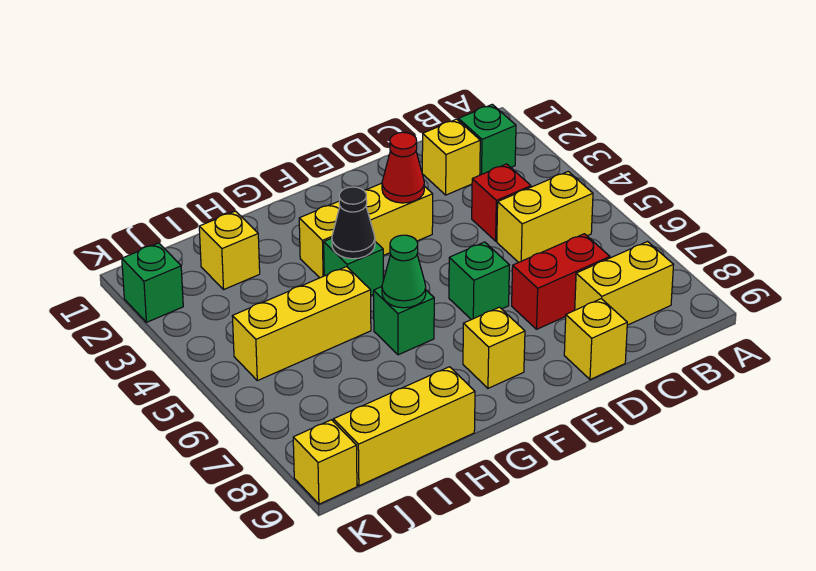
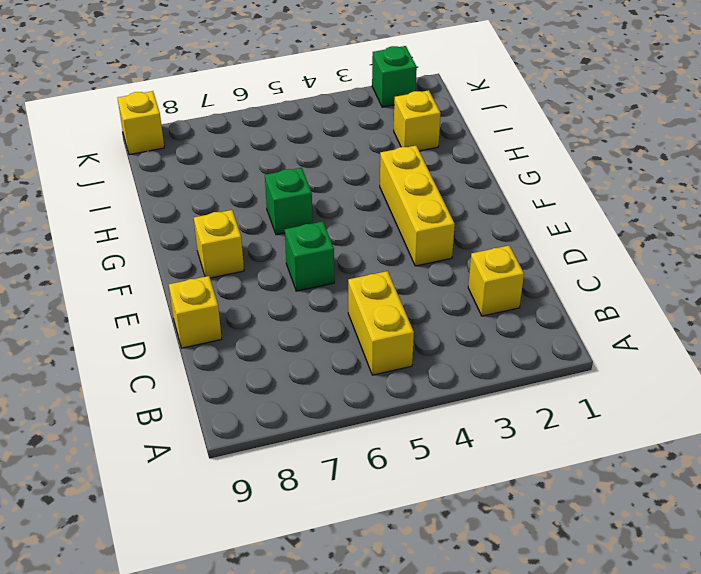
none -> green brick B2 level 1
none -> yellow brick B8:C8 level 1
none -> red brick C4 level 1

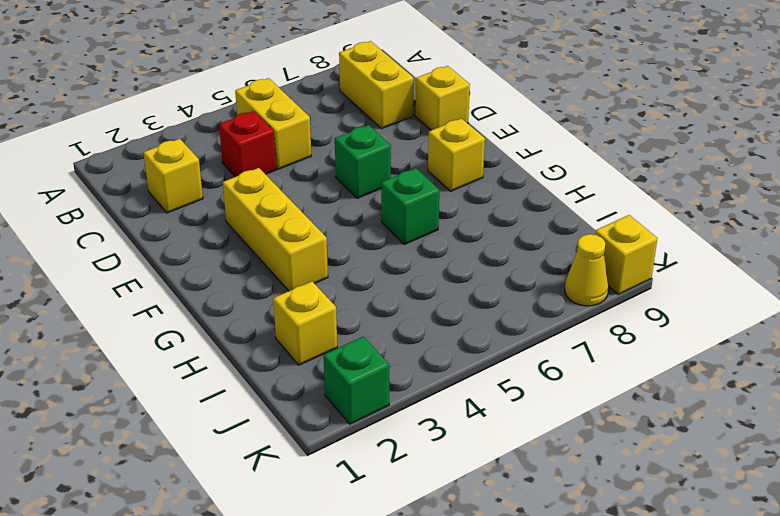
yellow cone K8 level 1 -> none
none -> green brick B2 level 1
none -> red brick C7:D7 level 1
none -> green brick G4 level 1

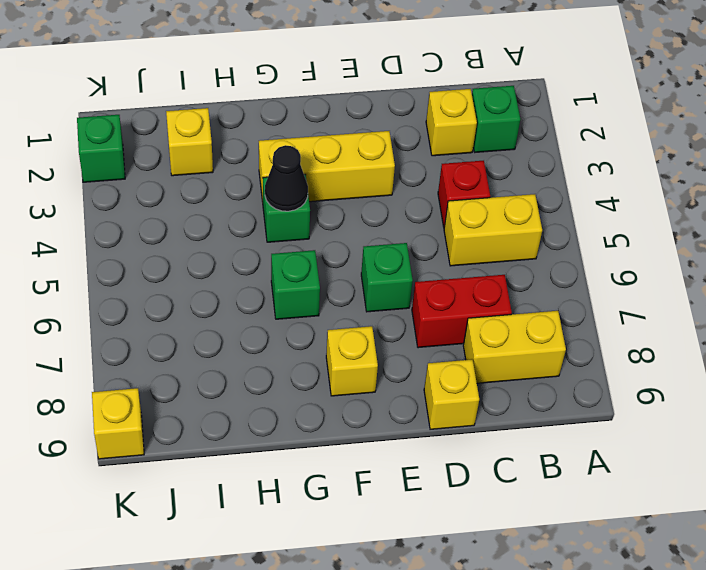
none -> yellow brick H5:J5 level 1
none -> yellow brick H9:J9 level 1
none -> red cone E3 level 2

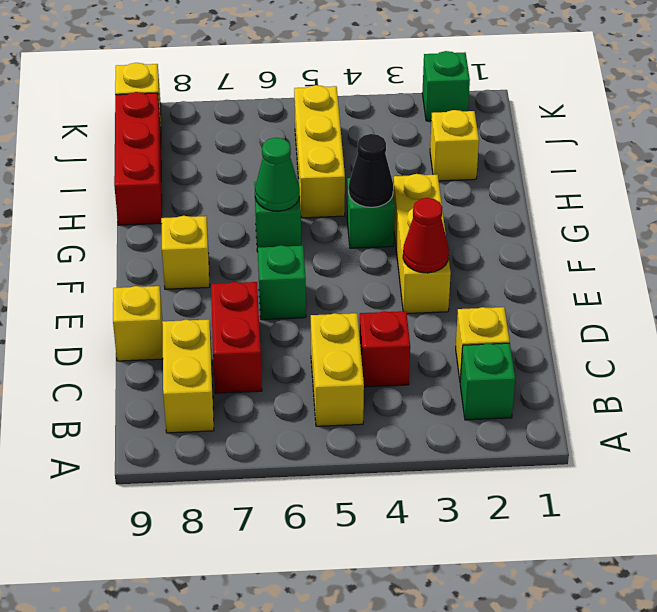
red brick H9:J9 level 1 -> yellow brick H9:J9 level 1

